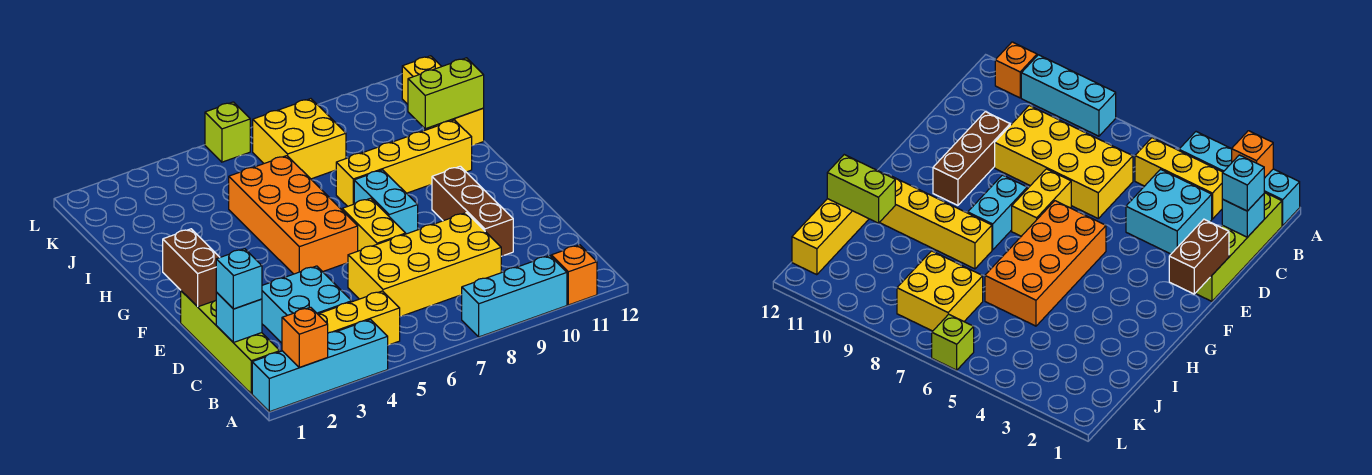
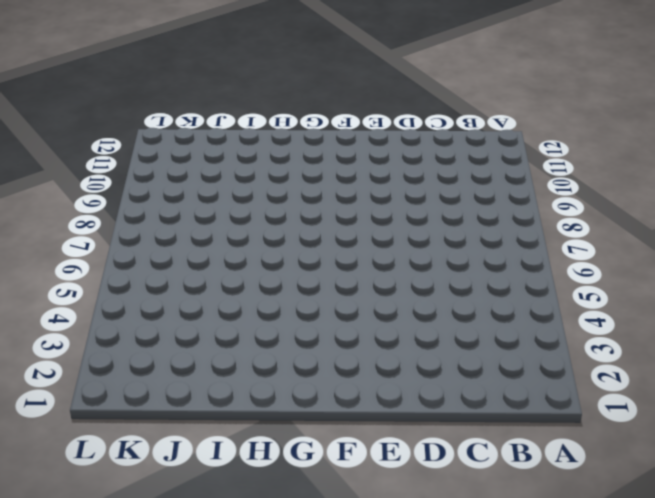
none -> cyan brick A1:A4 level 1
none -> cyan brick A8:A10 level 1
none -> orange brick A11 level 1

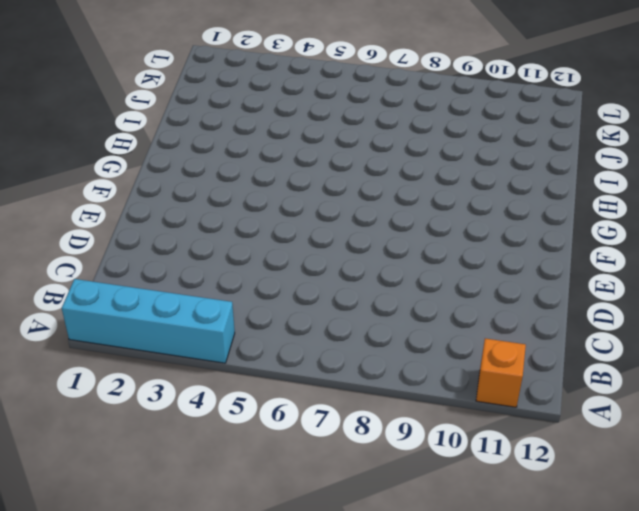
none -> cyan brick A8:A10 level 1
none -> lime brick B1:E1 level 1
none -> yellow brick B3:B5 level 1

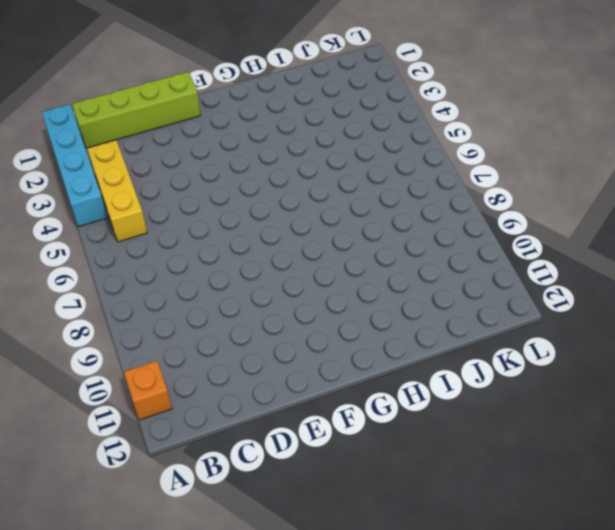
none -> cyan brick A8:A10 level 1
none -> cyan brick C3:D4 level 1
none -> yellow brick C6:D9 level 1

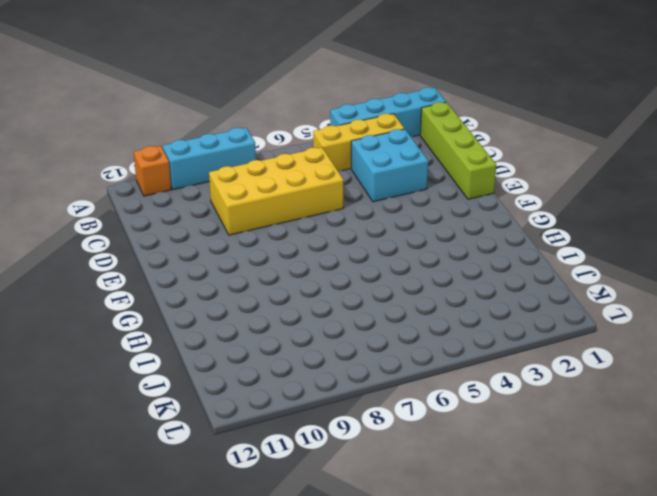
none -> brown brick D10:F10 level 1
none -> yellow brick E7:F7 level 1
none -> orange brick F5:I6 level 1

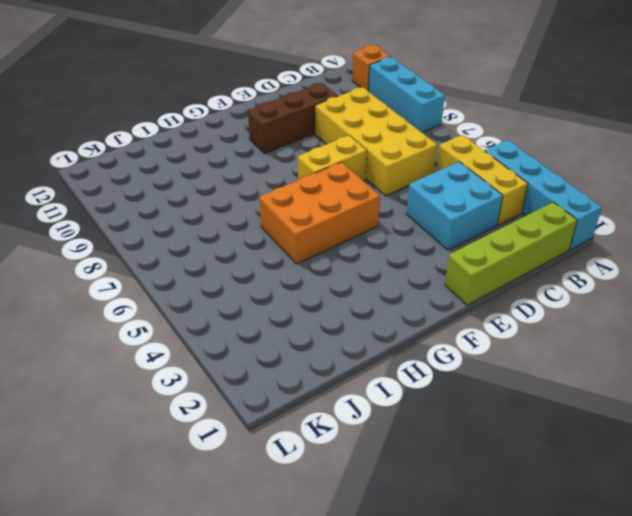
orange brick F5:H6 level 1 -> orange brick F5:I6 level 1
none -> cyan brick F8:G8 level 1
none -> yellow brick H8:H11 level 1
none -> yellow brick I12:K12 level 1

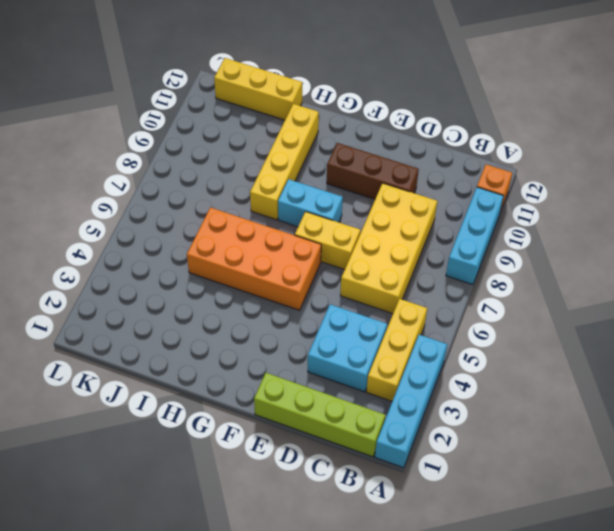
none -> yellow brick J7:K8 level 1
none -> lime brick L6 level 1
none -> orange brick A2 level 2

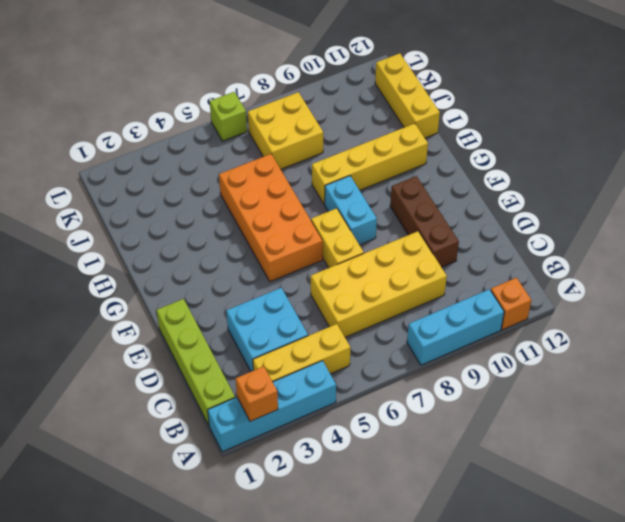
none -> cyan brick C1 level 2
none -> brown brick E1:F1 level 2
none -> lime brick I11:I12 level 2

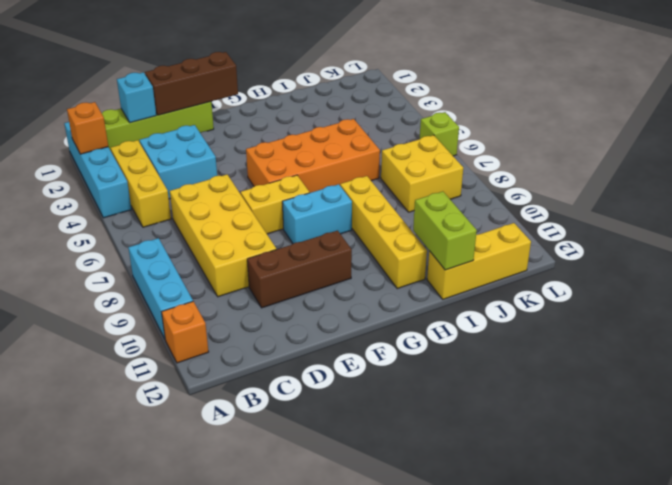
brown brick D1:F1 level 2 -> brown brick E1:F1 level 2
none -> cyan brick C1 level 3

